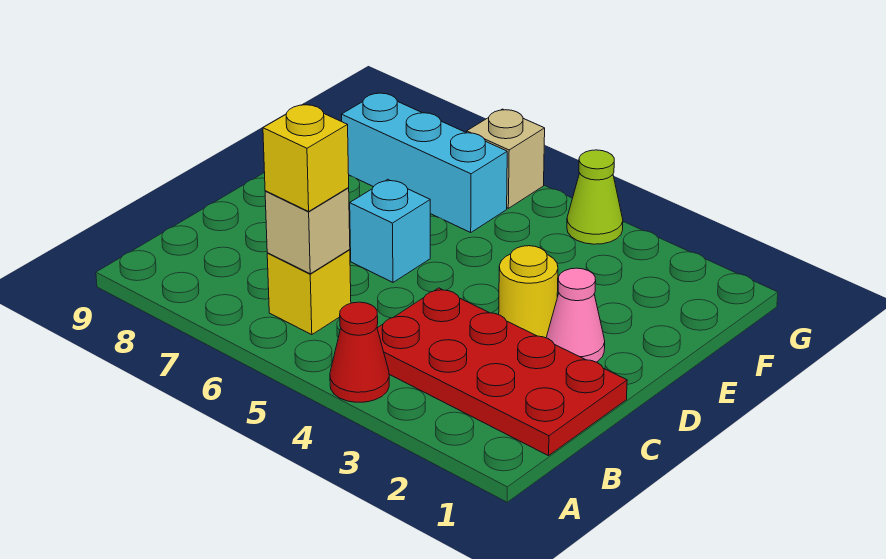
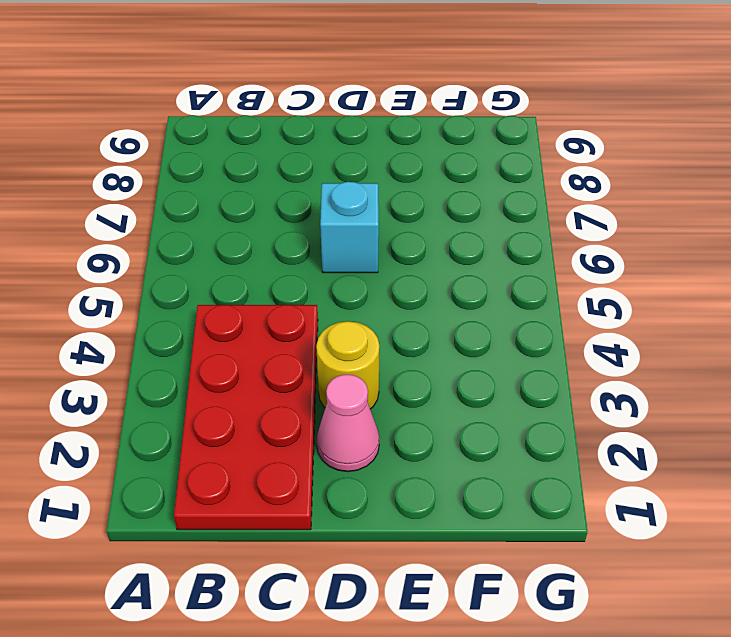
none -> red cone A4 level 1
none -> yellow brick B6 level 1

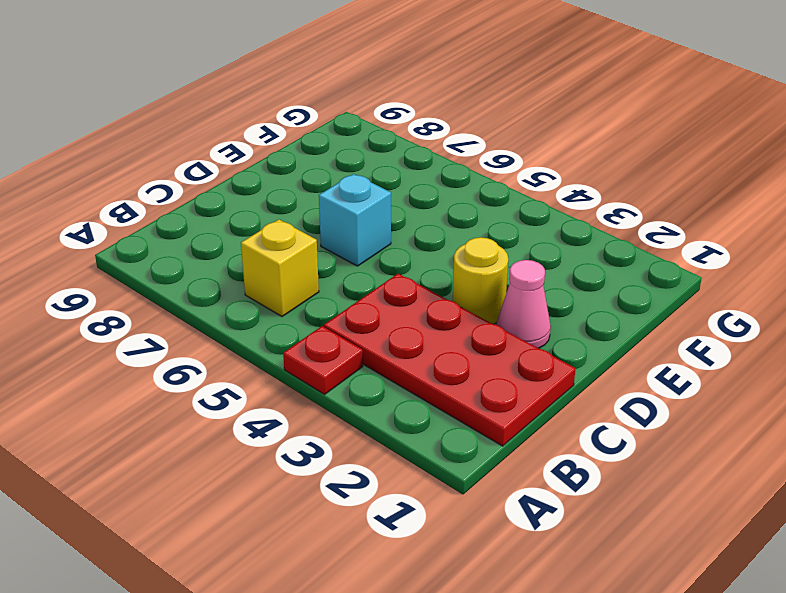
red plate A4 level 1 -> red cone A4 level 1
none -> cyan brick F6:F8 level 1
none -> lime cone G4 level 1

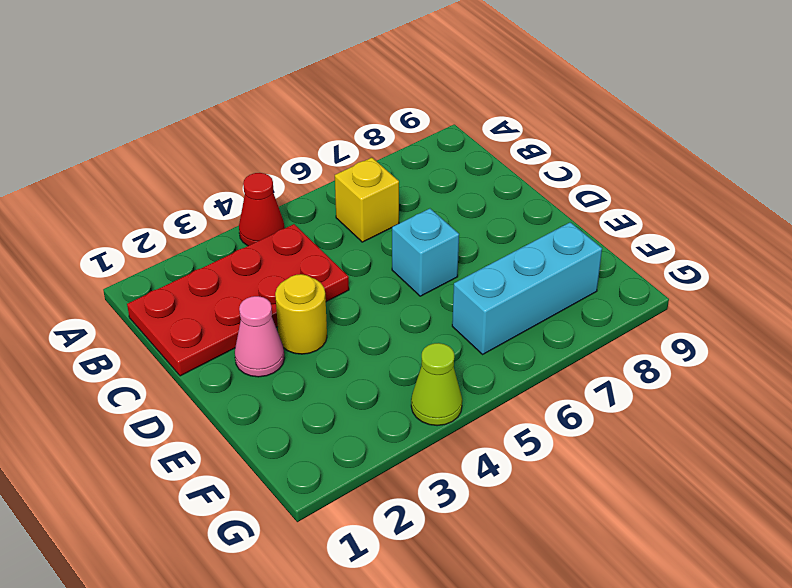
none -> tan brick G6 level 1
none -> tan brick B6 level 2

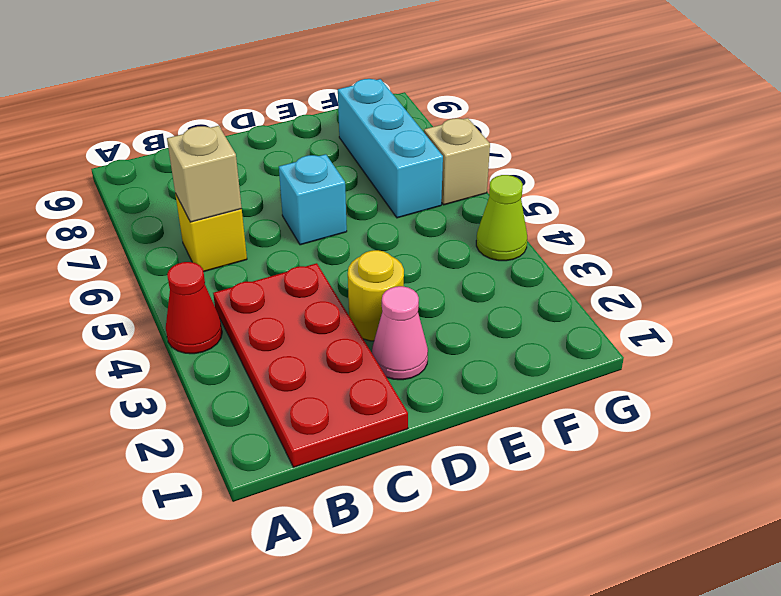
none -> yellow brick B6 level 3

